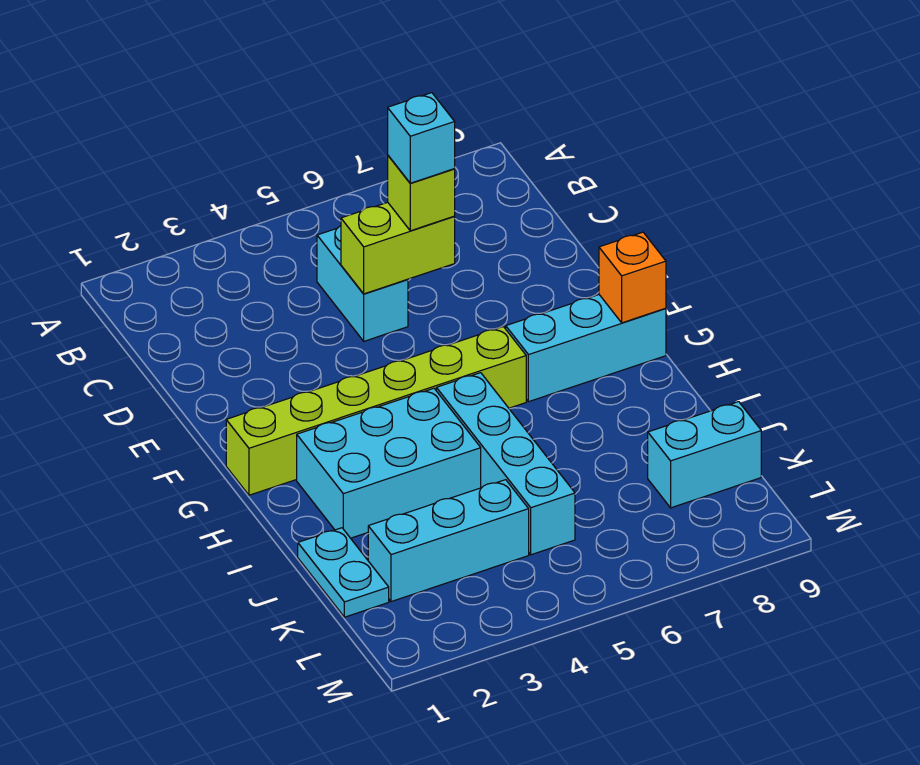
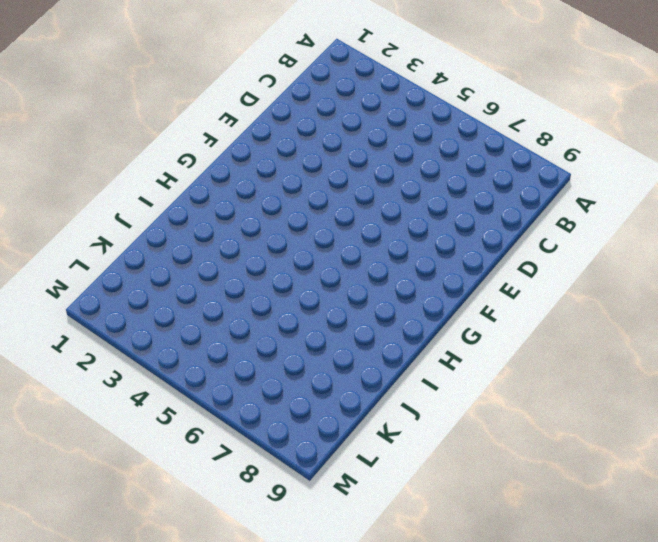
none -> cyan brick C5:D5 level 1
none -> lime brick G1:G6 level 1
none -> cyan brick G7:G9 level 1

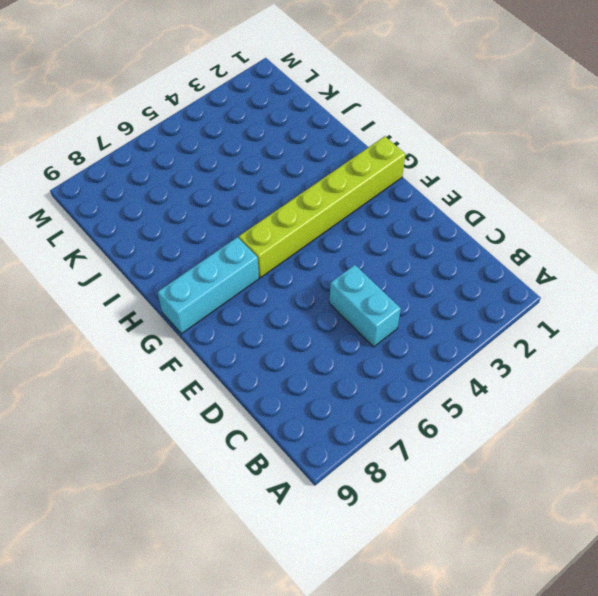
none -> cyan brick H2:I4 level 1
none -> cyan brick H5:K5 level 1
none -> cyan plate J1:K1 level 1

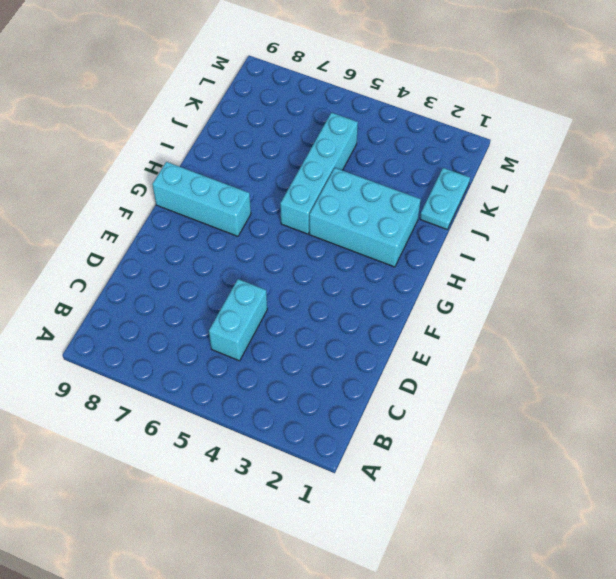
none -> lime brick G1:G6 level 1
none -> cyan brick K2:K4 level 1
none -> cyan brick K8:K9 level 1

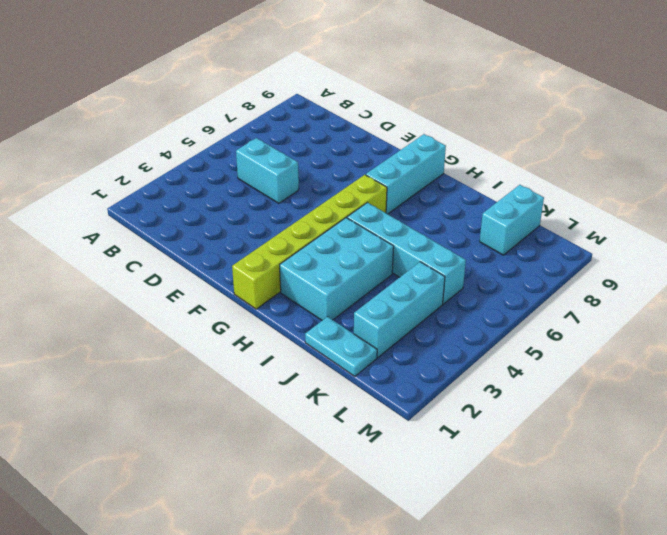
none -> lime brick D5:D6 level 2
none -> orange brick G9 level 2
none -> lime brick D6 level 3

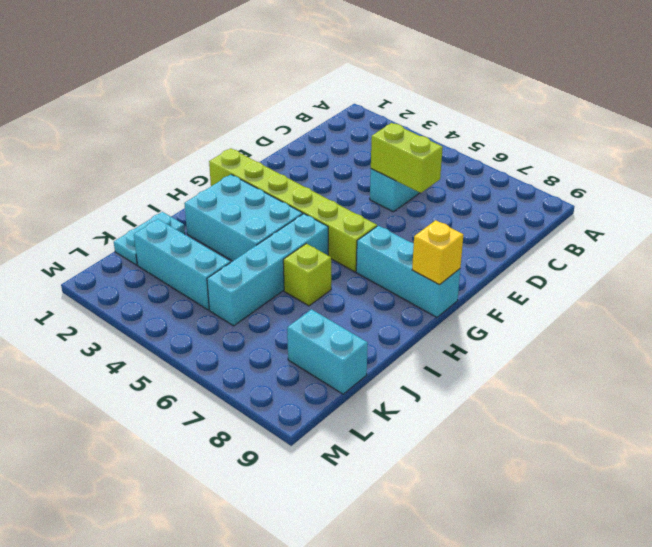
yellow brick G9 level 2 -> orange brick G9 level 2
lime brick I6 level 1 -> lime brick D6 level 3
none -> cyan brick D6 level 4

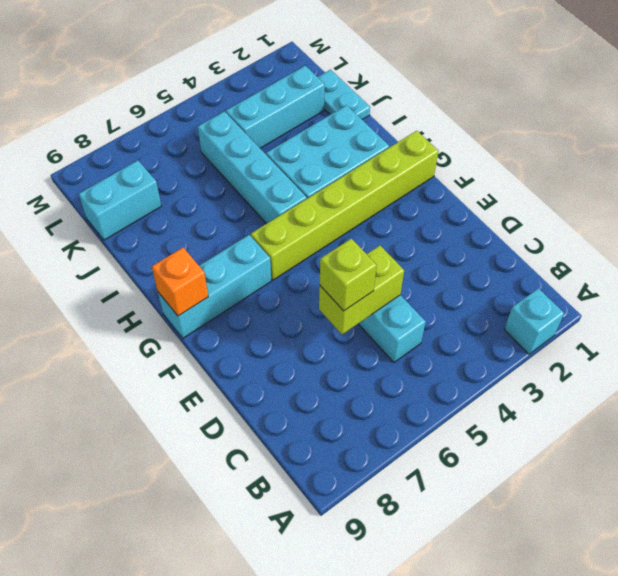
cyan brick A2 level 1 -> cyan brick D6 level 4

